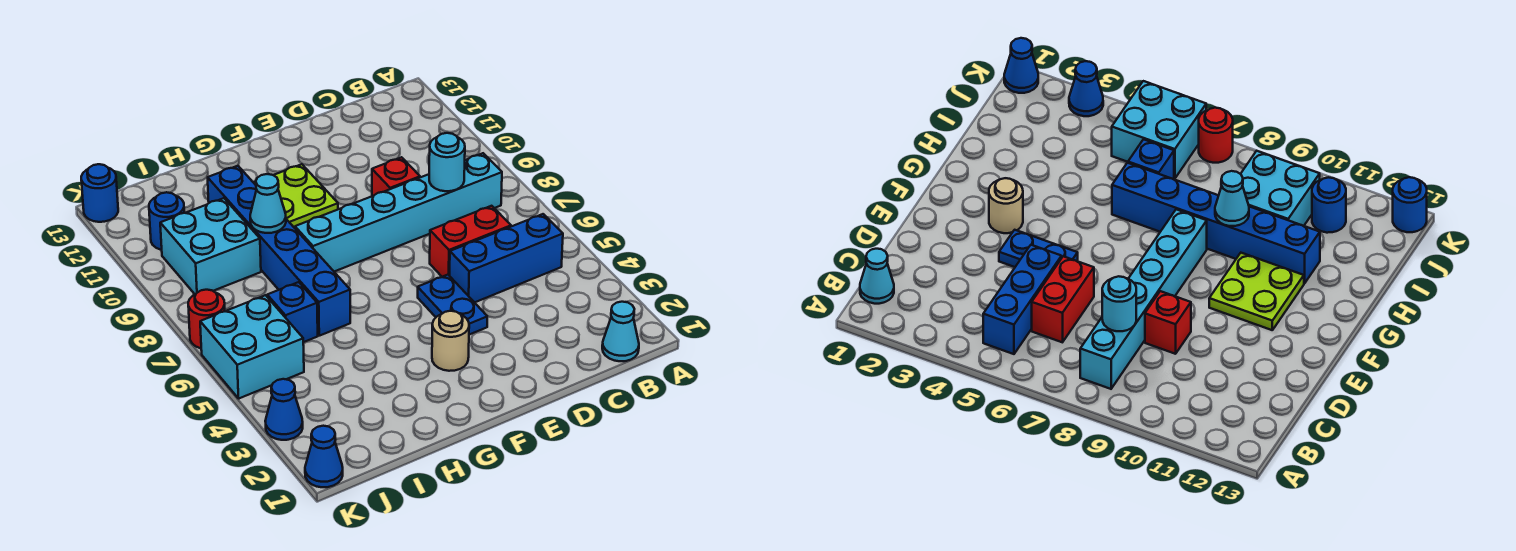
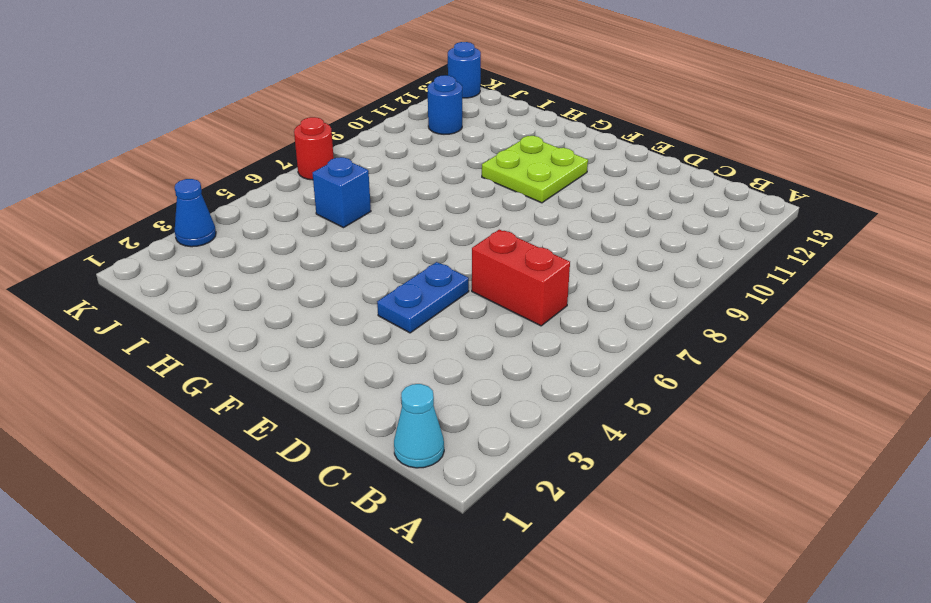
none -> blue brick B5:D5 level 1
none -> cyan brick B8:G8 level 1
none -> red brick D9 level 1

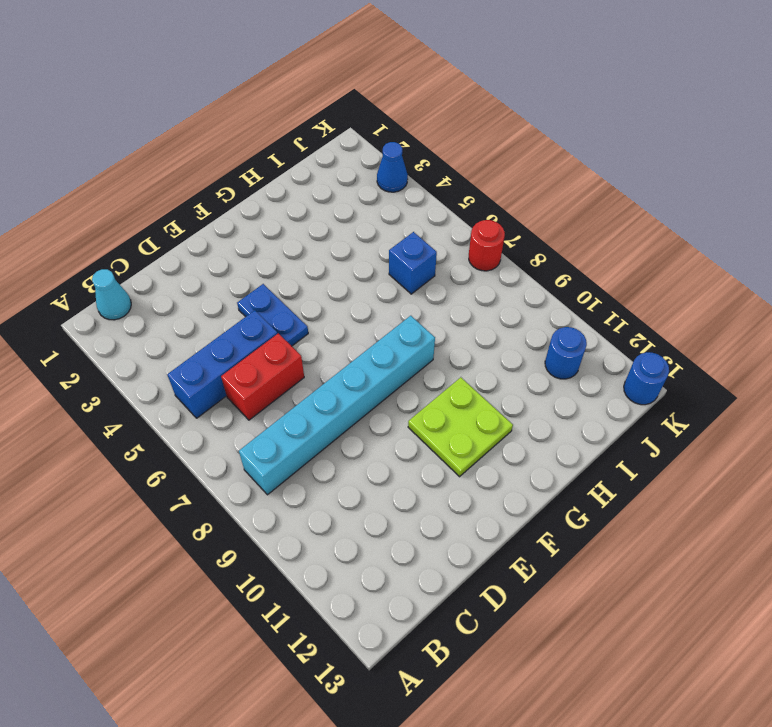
none -> red brick D9 level 1
none -> tan round brick F3 level 1
none -> blue brick H6:H11 level 1

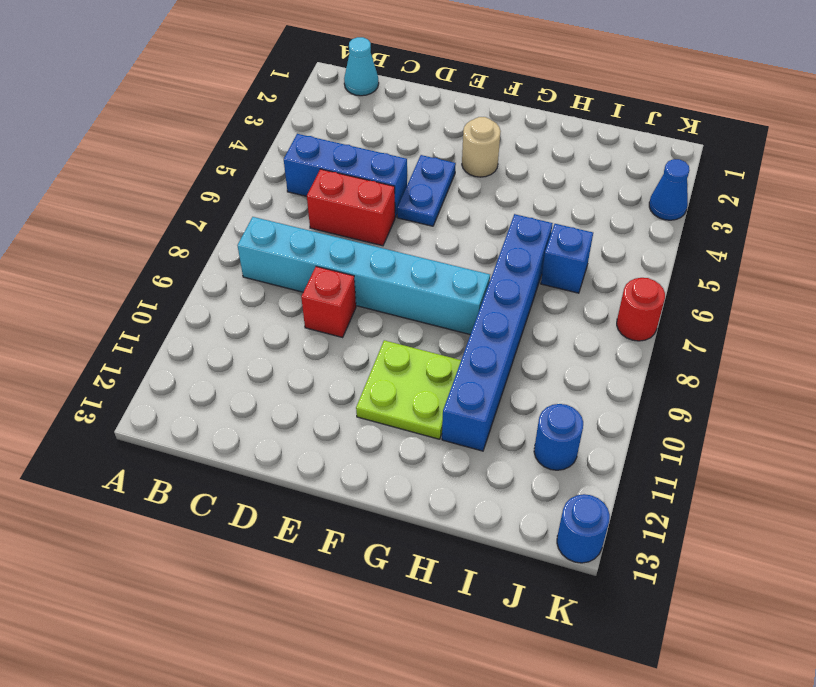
none -> cyan brick I9:J10 level 1
none -> cyan brick J5:K6 level 1
none -> blue cone K1 level 1

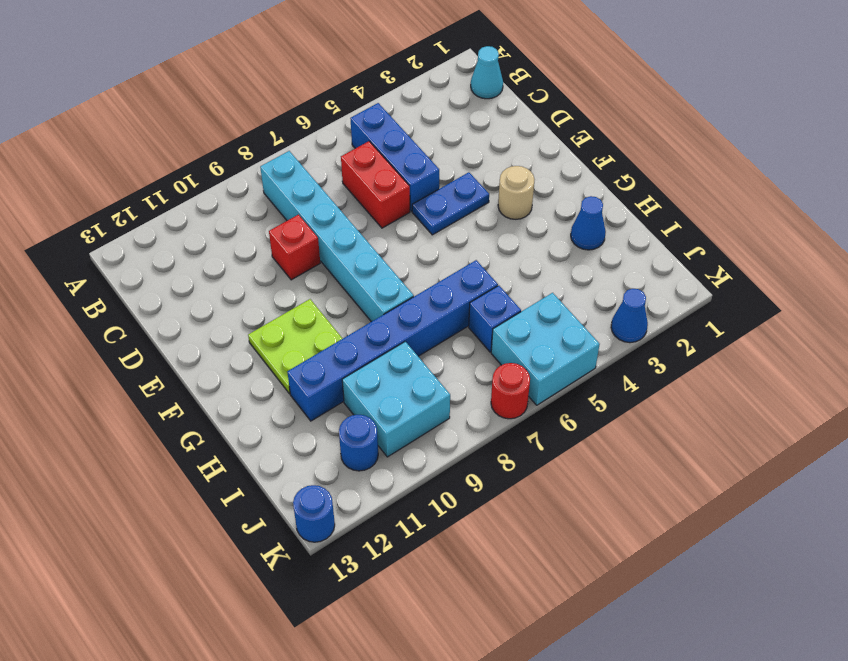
blue cone H2 level 1 -> blue cone K1 level 1
none -> cyan round brick C8 level 2
none -> cyan cone H9 level 2

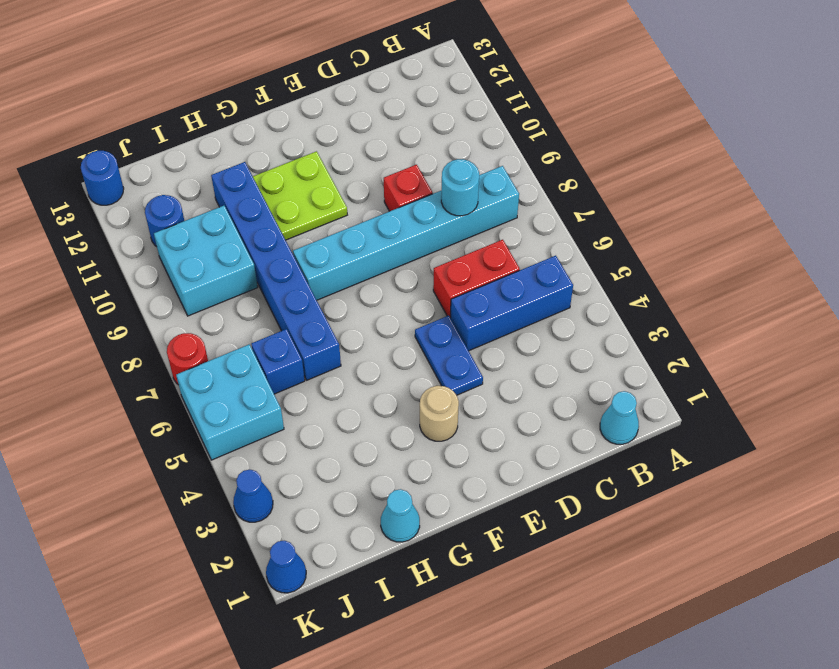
cyan cone H1 level 1 -> cyan cone H9 level 2

